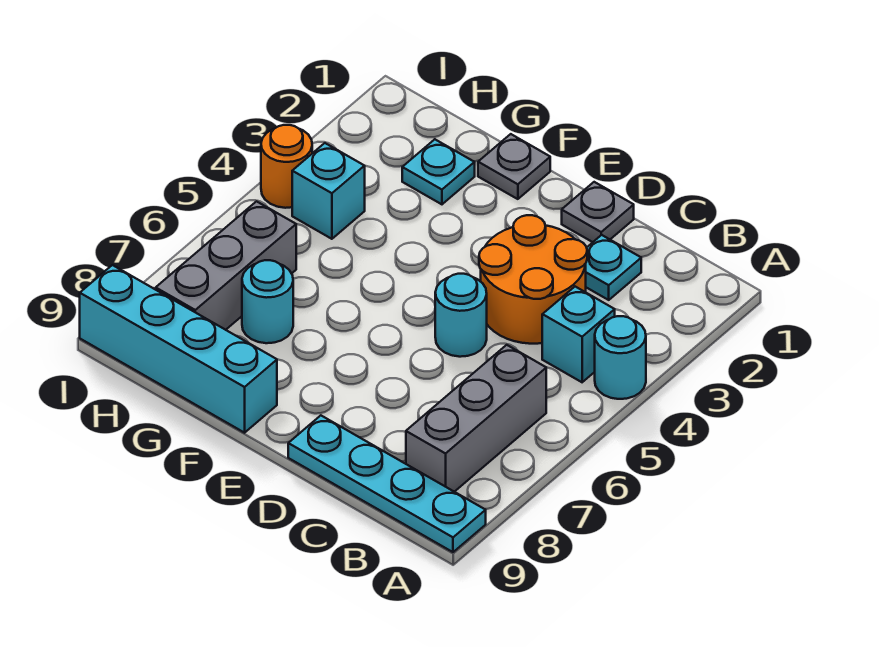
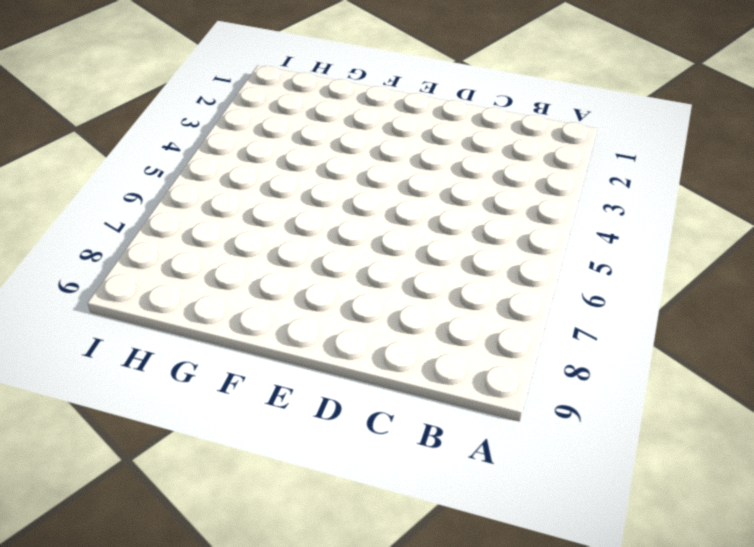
none -> cyan round brick A4 level 1
none -> cyan plate A9:D9 level 1
none -> cyan brick B4 level 1

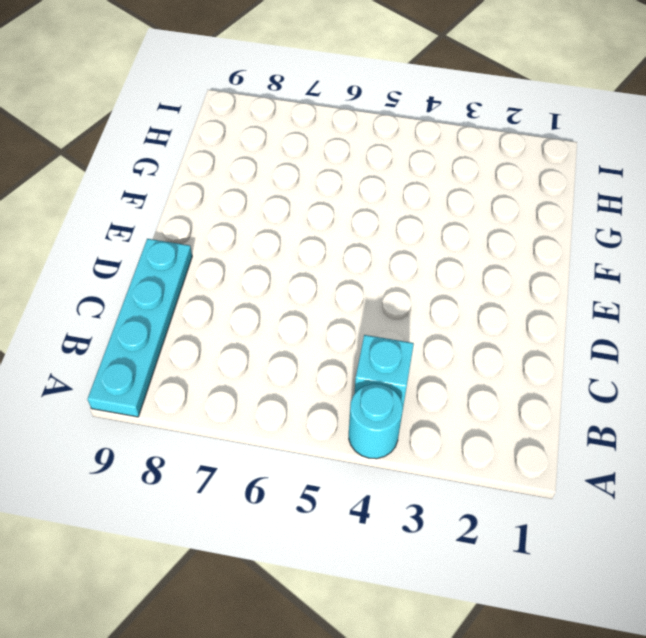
none -> grey brick B6:B8 level 1
none -> cyan plate C2 level 1
none -> orange round brick C3:D4 level 1

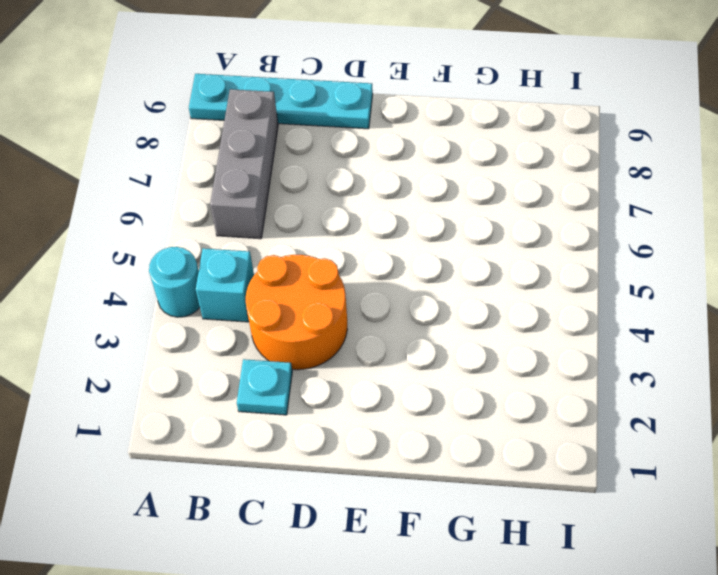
none -> grey plate D1 level 1
none -> cyan round brick D5 level 1
none -> grey plate F1 level 1

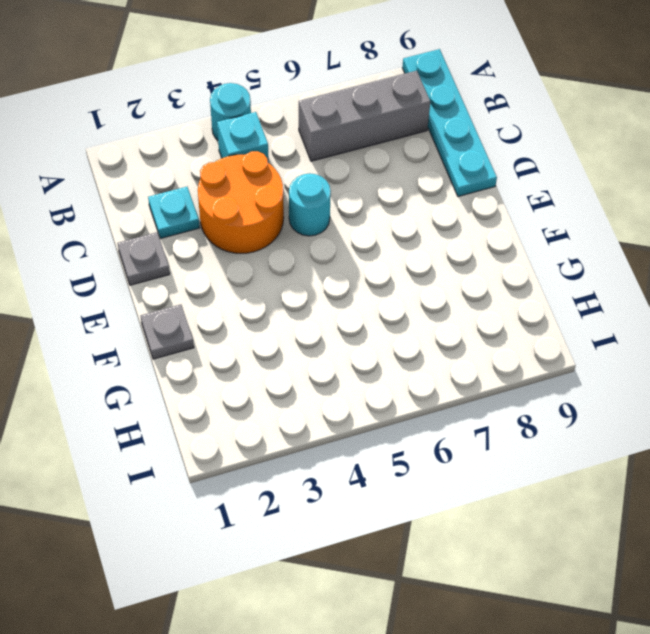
none -> cyan brick F9:I9 level 1
none -> cyan plate G2 level 1
none -> cyan round brick G7 level 1

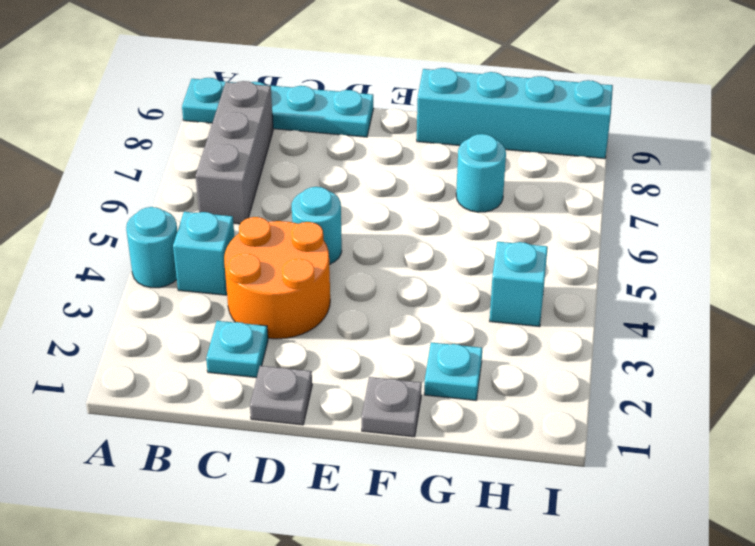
none -> grey brick H6:H8 level 1
none -> orange round brick I4 level 1

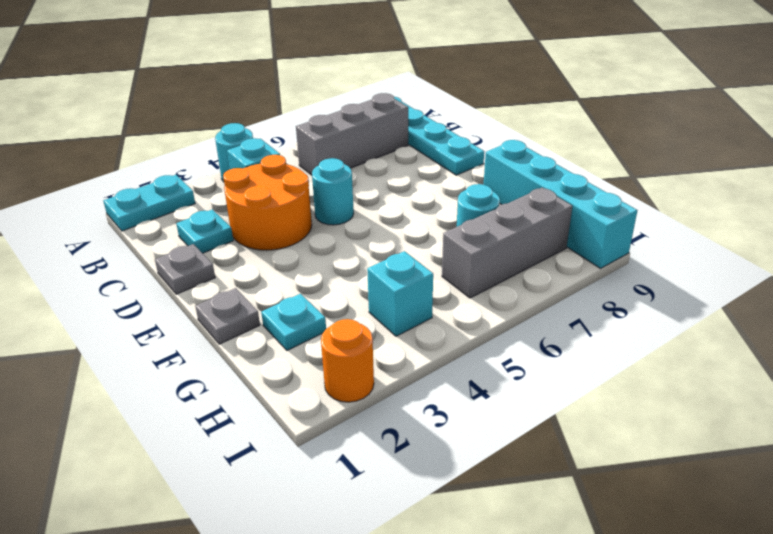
cyan plate A1:A2 level 1 -> none
orange round brick I2 level 1 -> orange round brick I4 level 1

